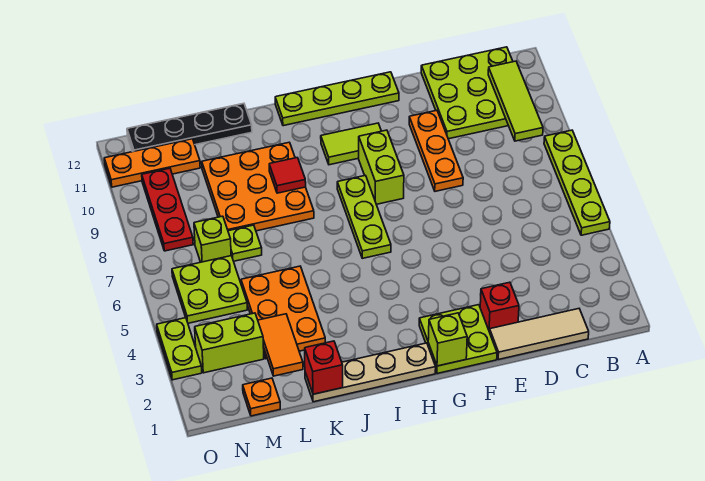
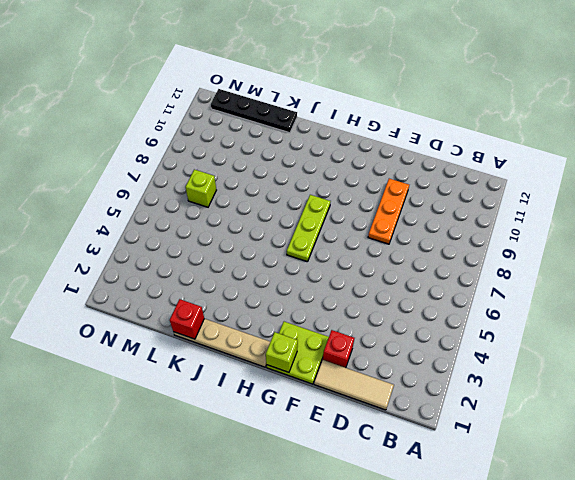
none -> lime plate A5:A8 level 1
none -> lime plate B10:D12 level 1
none -> lime plate F12:I12 level 1

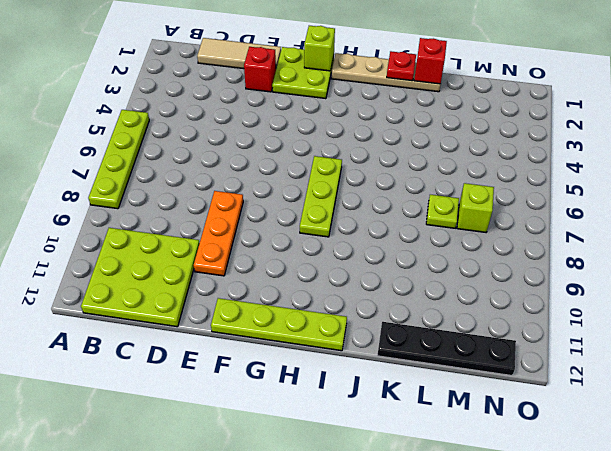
red plate J1 level 2 -> none
none -> lime brick G8:G9 level 1
none -> lime tile G10:H10 level 1
none -> orange plate J8:L10 level 1

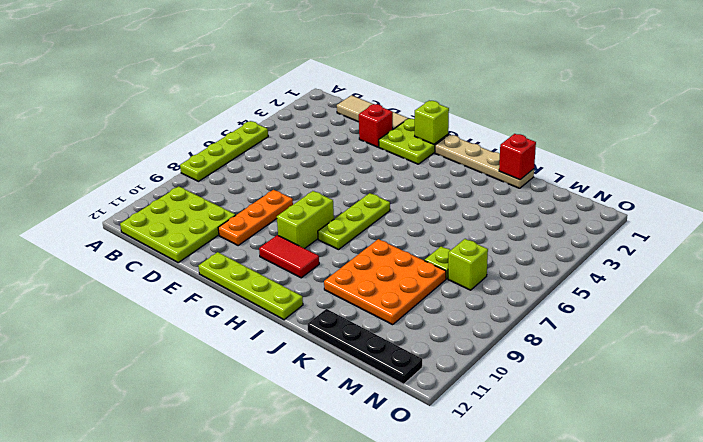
red tile G10:H10 level 1 -> lime tile G10:H10 level 1
none -> orange plate K3:L5 level 1
none -> orange plate M1 level 1
none -> lime brick M3:N3 level 1

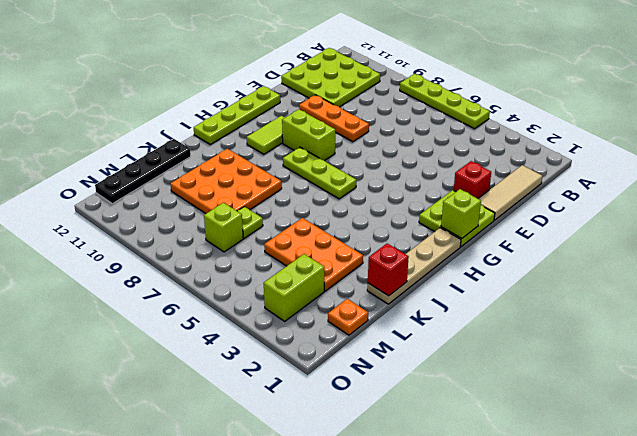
none -> lime plate M5:N6 level 1
none -> orange plate M11:O11 level 1
none -> red plate N8:N10 level 1

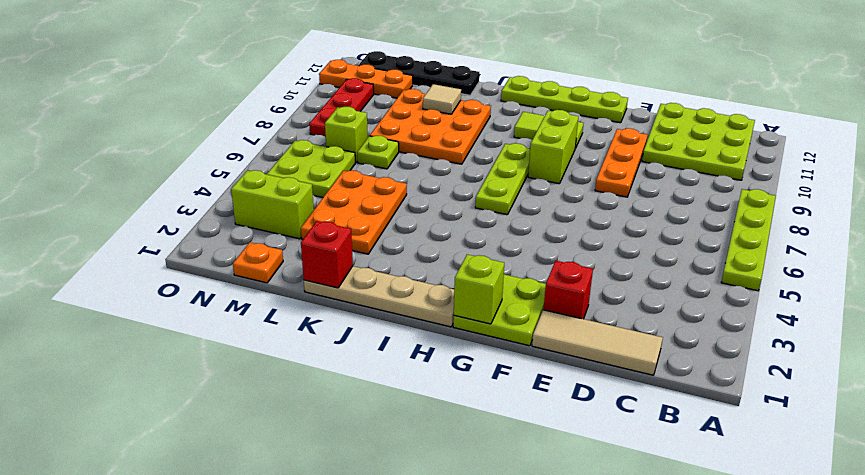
tan tile K10 level 2 -> none
none -> lime plate O3:O4 level 1
none -> lime tile B9:B11 level 2
none -> red tile J9 level 2

